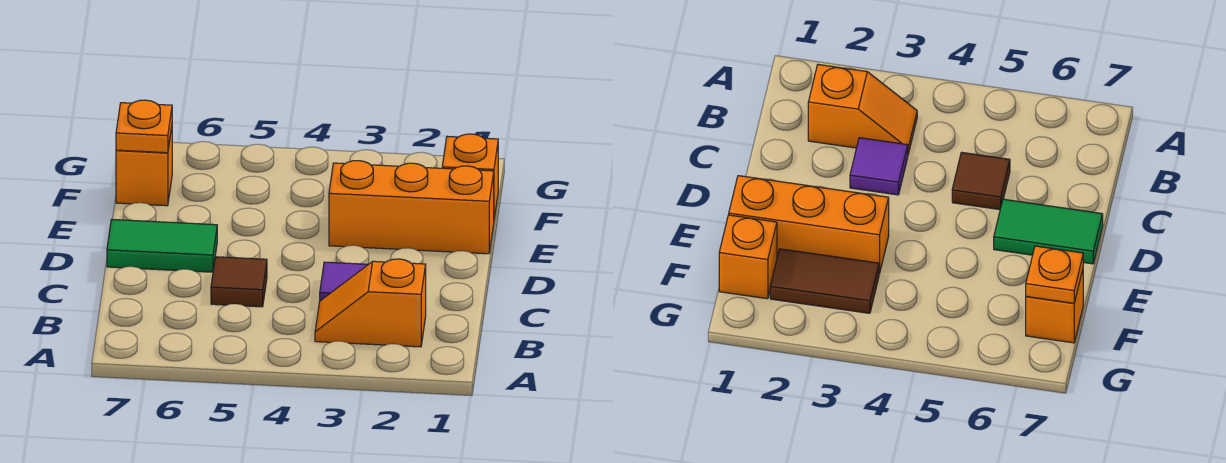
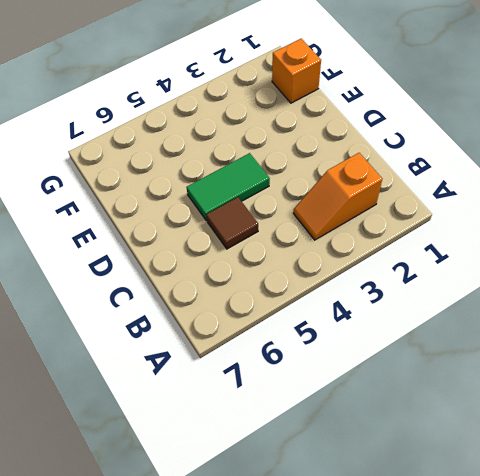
green tile D4:D5 level 1 -> green tile D6:D7 level 1
none -> purple tile C3 level 1
none -> orange brick E1:E3 level 1

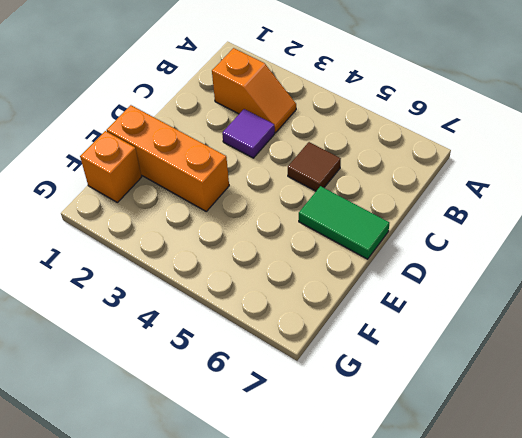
none -> brown tile F2:F3 level 1
none -> orange brick F7 level 1

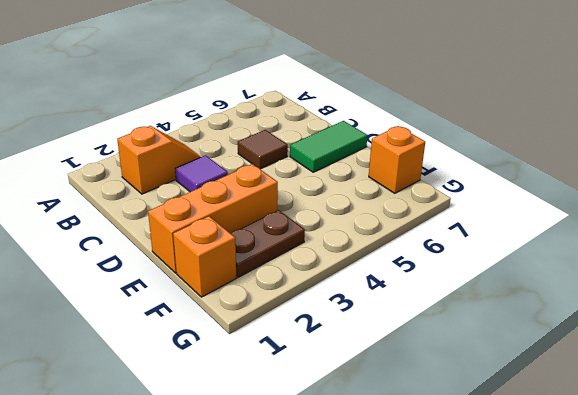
brown plate F2:F3 level 1 -> brown tile F2:F3 level 1
none -> orange plate F7 level 2

